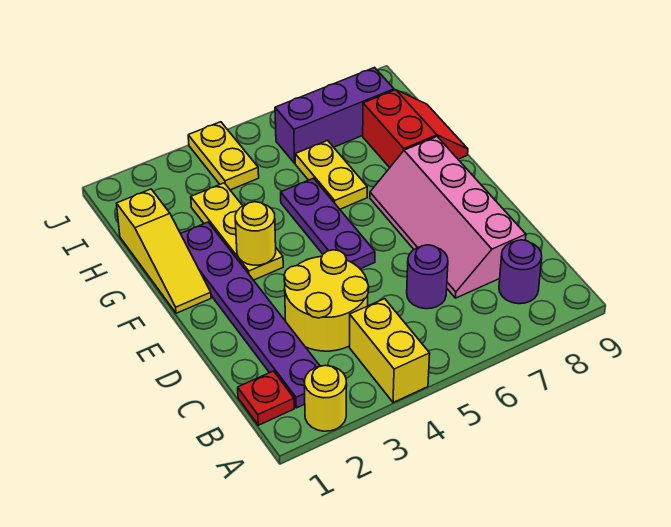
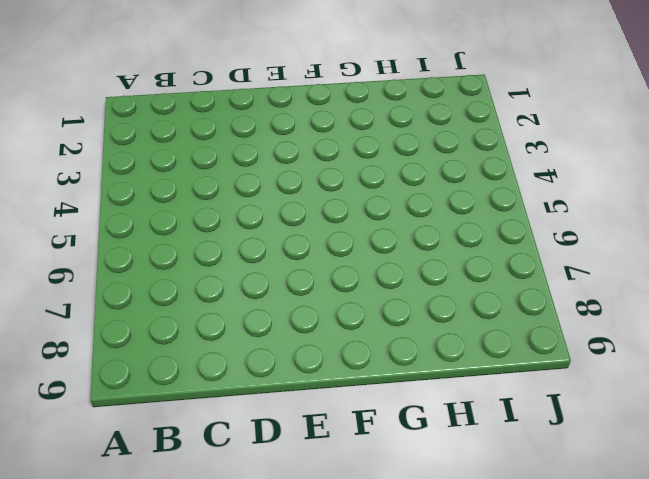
none -> yellow round brick A2 level 1
none -> yellow brick A4:B4 level 1
none -> red plate B1 level 1

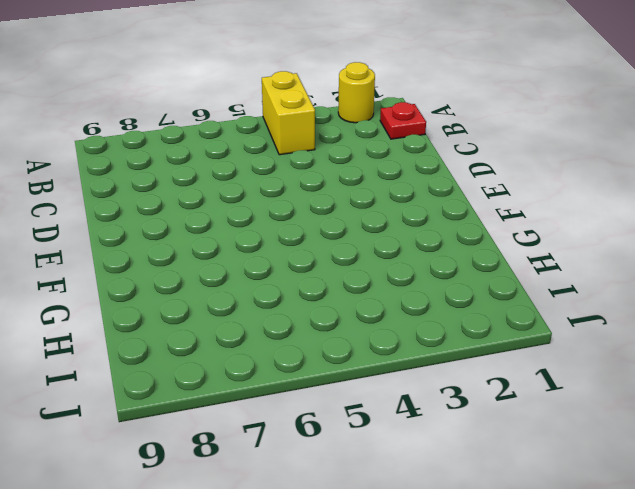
none -> purple plate B2:G2 level 1
none -> purple round brick B8 level 1
none -> yellow round brick C3:D4 level 1

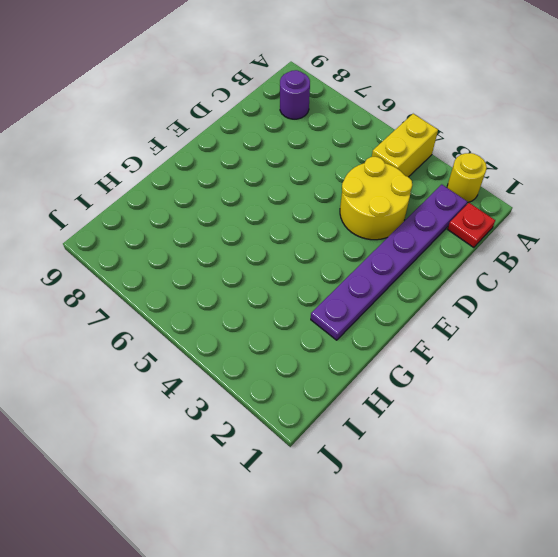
none -> purple round brick C6 level 1
none -> pink slope C7:F8 level 1 top 8
none -> purple plate E5:G5 level 1

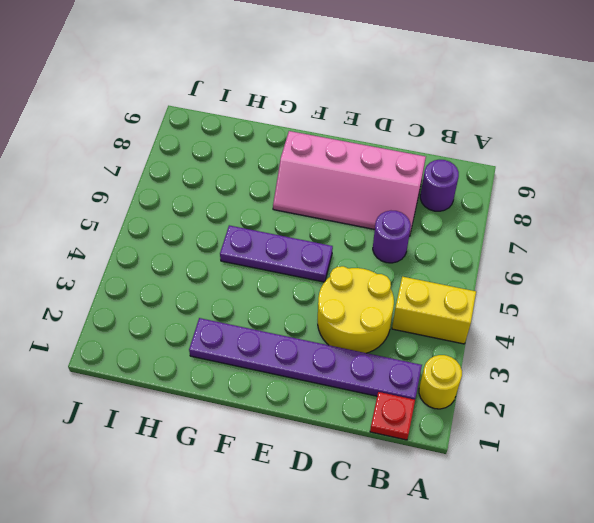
none -> yellow slope F1:H1 level 1 top H
none -> yellow plate F3:H3 level 1
none -> yellow plate G6:H6 level 1

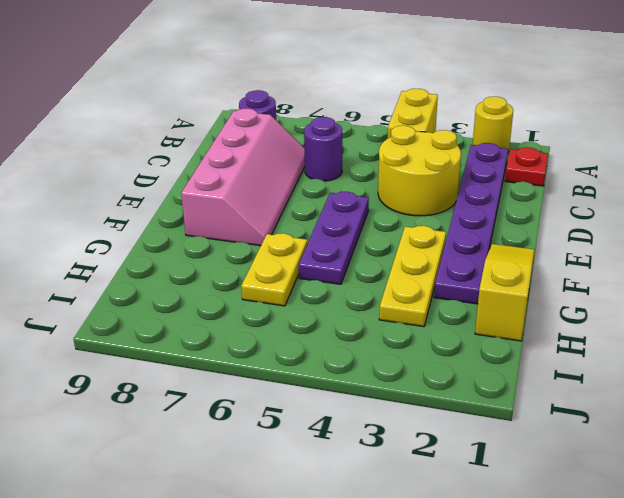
none -> red slope G8:H9 level 1 top 8
none -> yellow plate I4:J4 level 1
none -> purple brick I6:I8 level 1

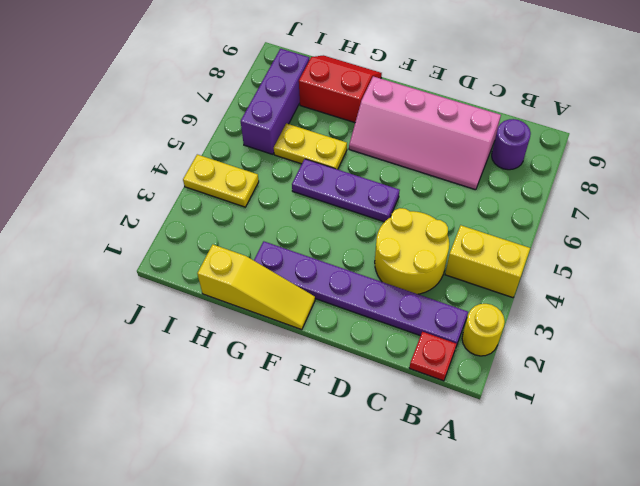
none -> purple round brick C6 level 1
none -> yellow plate F3:H3 level 1
none -> yellow round brick F3 level 2

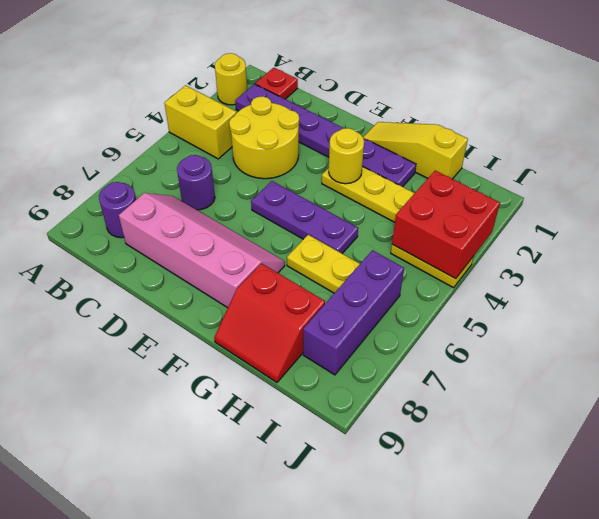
red brick I3:J4 level 2 -> none

